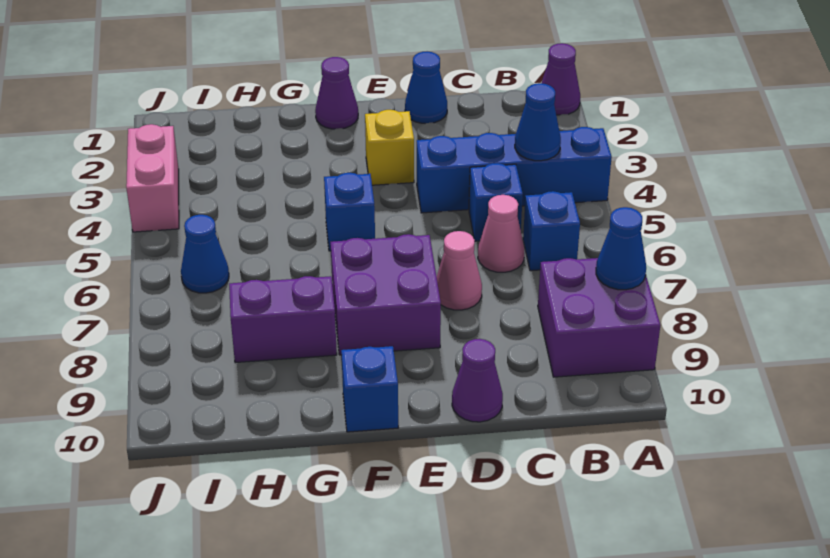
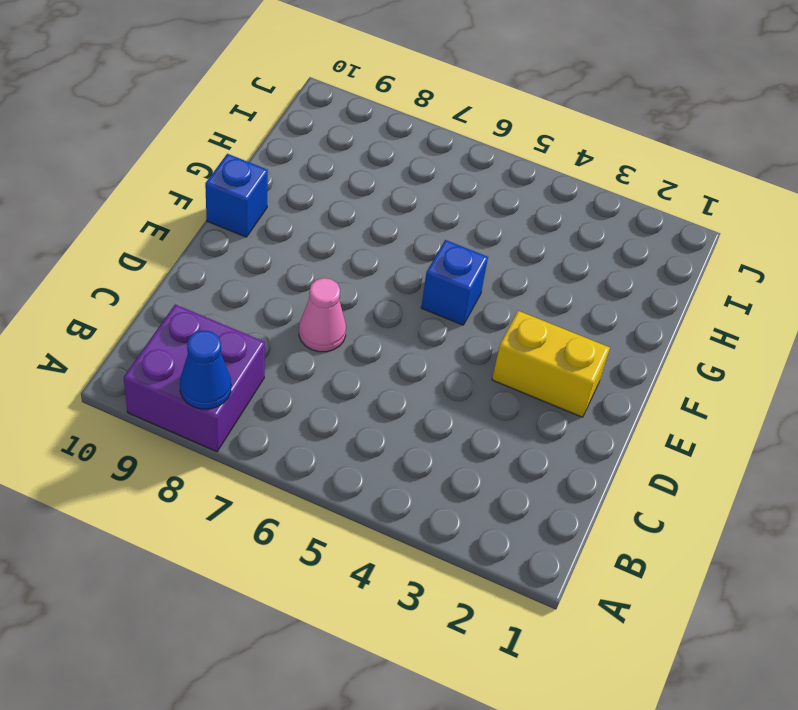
yellow brick E2:E3 level 1 -> yellow brick E3 level 1
none -> purple cone A1 level 1
none -> blue brick A4:D4 level 1
none -> blue brick B6 level 1

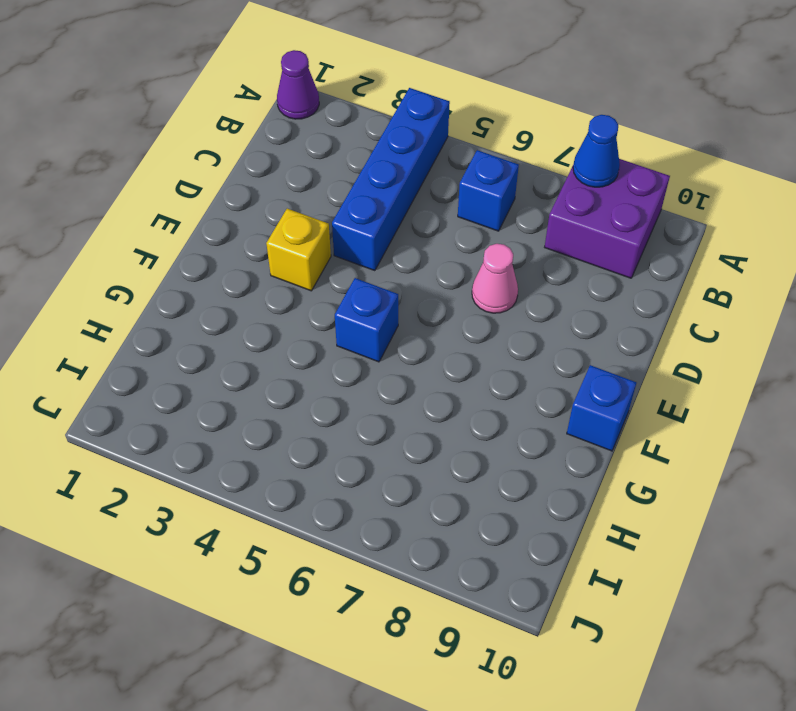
none -> blue brick C5 level 1
none -> pink cone C6 level 1
none -> blue cone D1 level 1

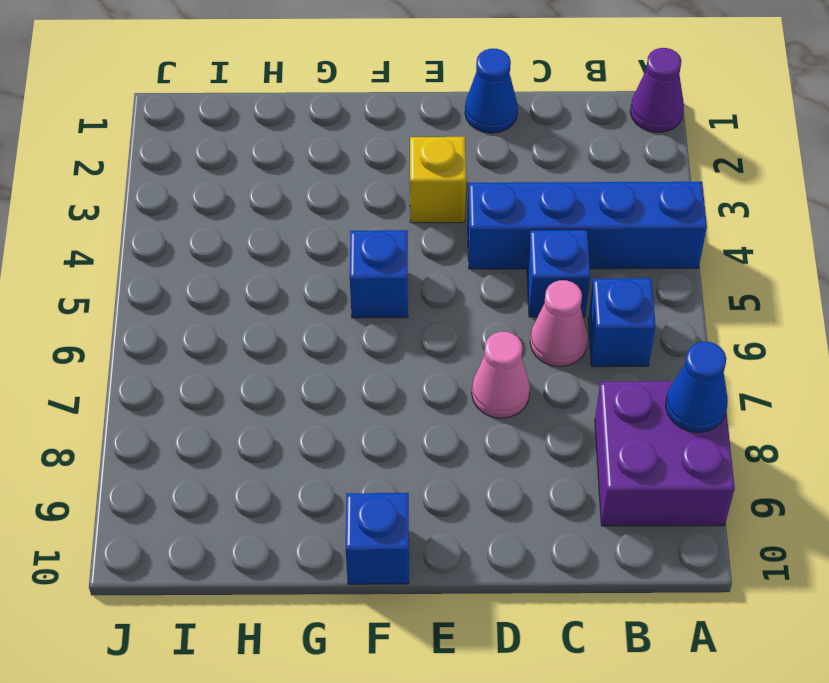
none -> purple cone D10 level 1
none -> purple brick E7:F8 level 1
none -> purple cone F1 level 1

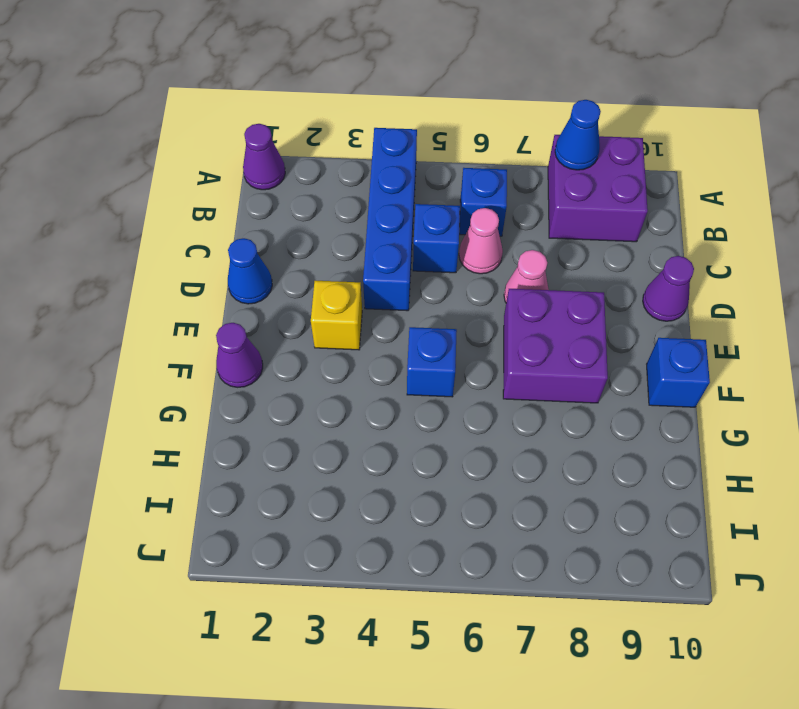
none -> purple brick G8:H8 level 1
none -> blue cone I6 level 1
none -> pink brick J3:J4 level 1

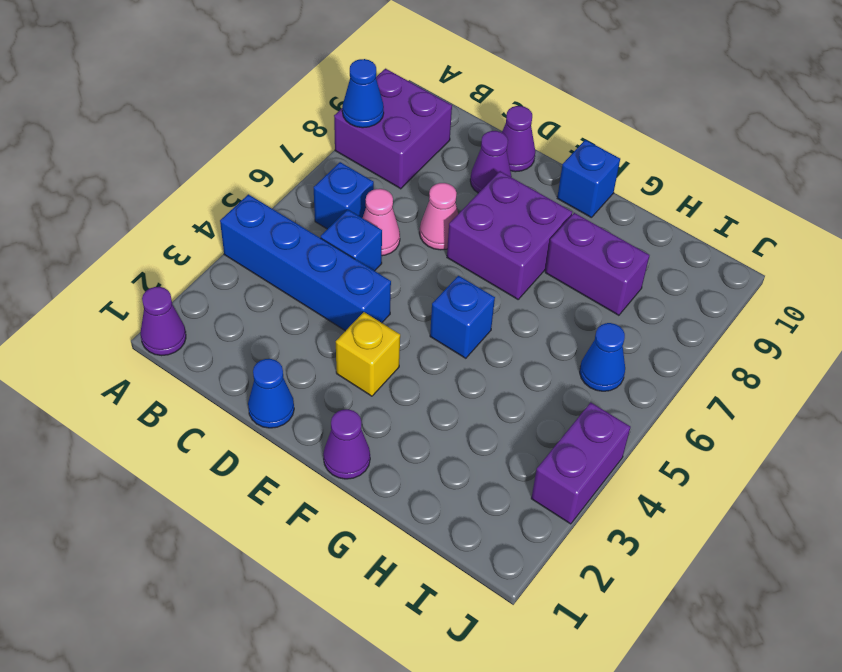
purple cone D9 level 1 -> none
purple brick J3:J4 level 1 -> pink brick J3:J4 level 1
none -> blue cone B4 level 2

